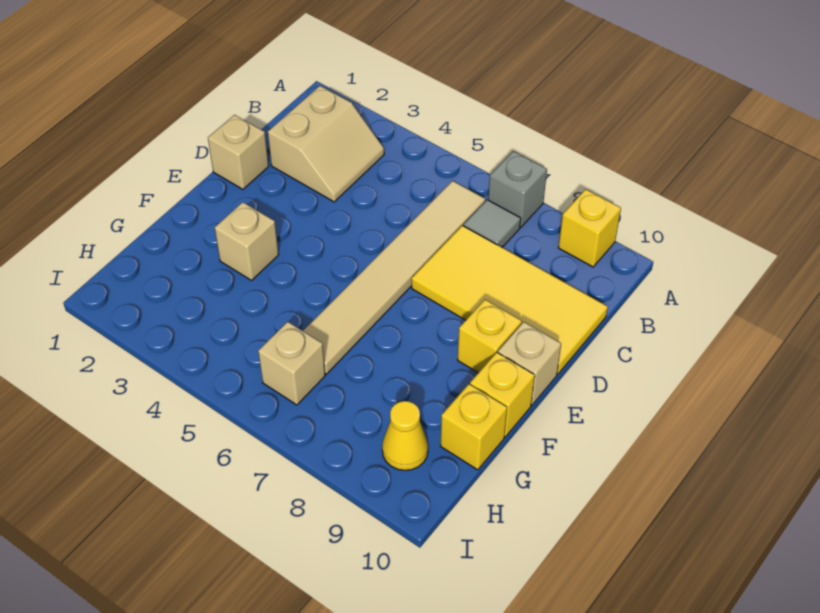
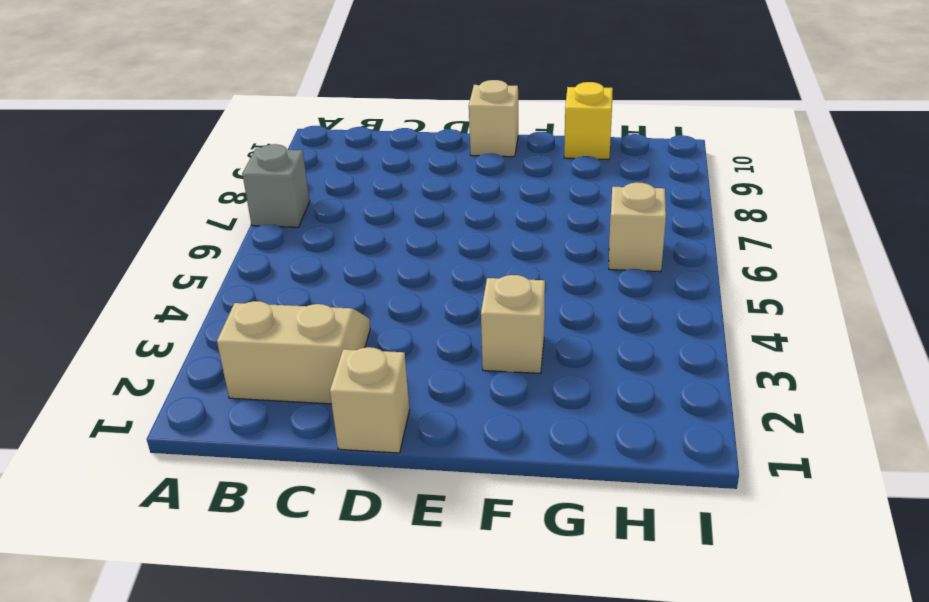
none -> yellow brick A9 level 1
none -> tan tile B6:G6 level 1
none -> grey tile B7 level 1

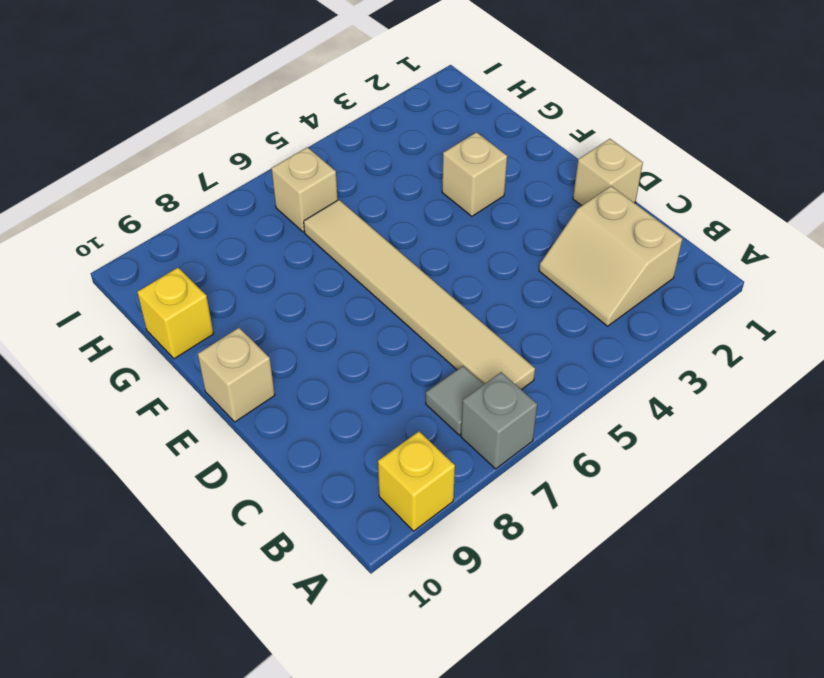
none -> yellow tile C7:D10 level 1
none -> yellow brick E9 level 1
none -> yellow brick F10 level 1

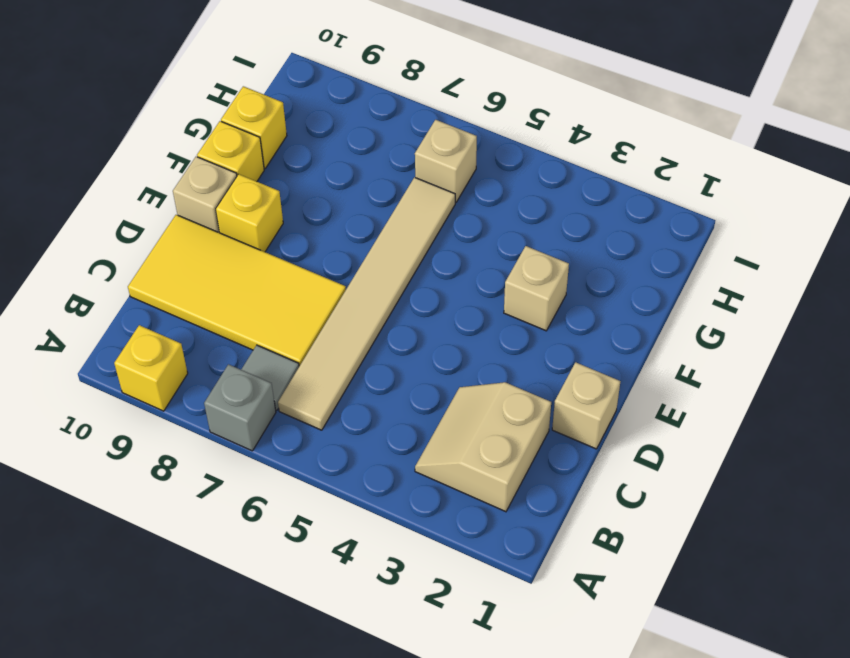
none -> yellow cone H9 level 1

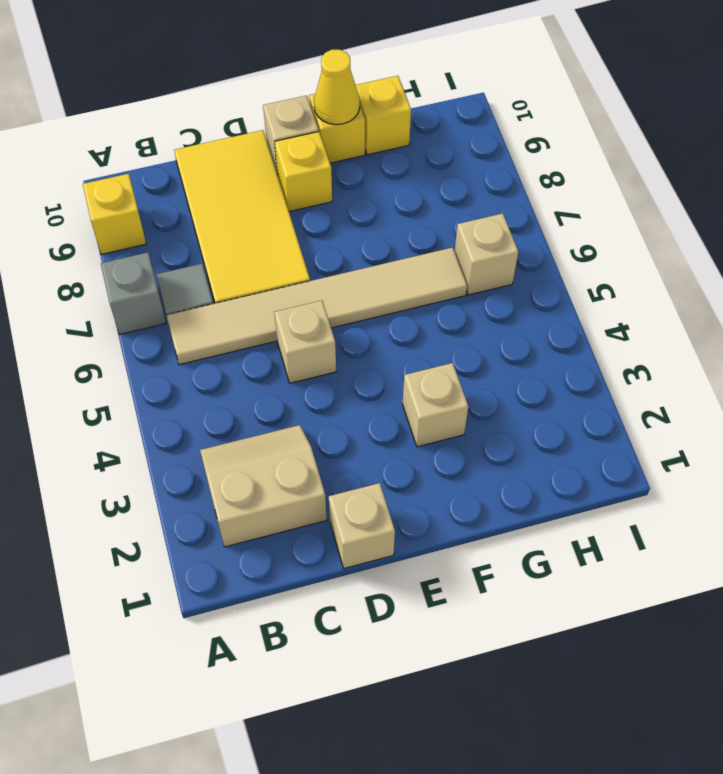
tan brick D5 level 1 -> none
yellow cone F10 level 2 -> yellow cone H9 level 1

